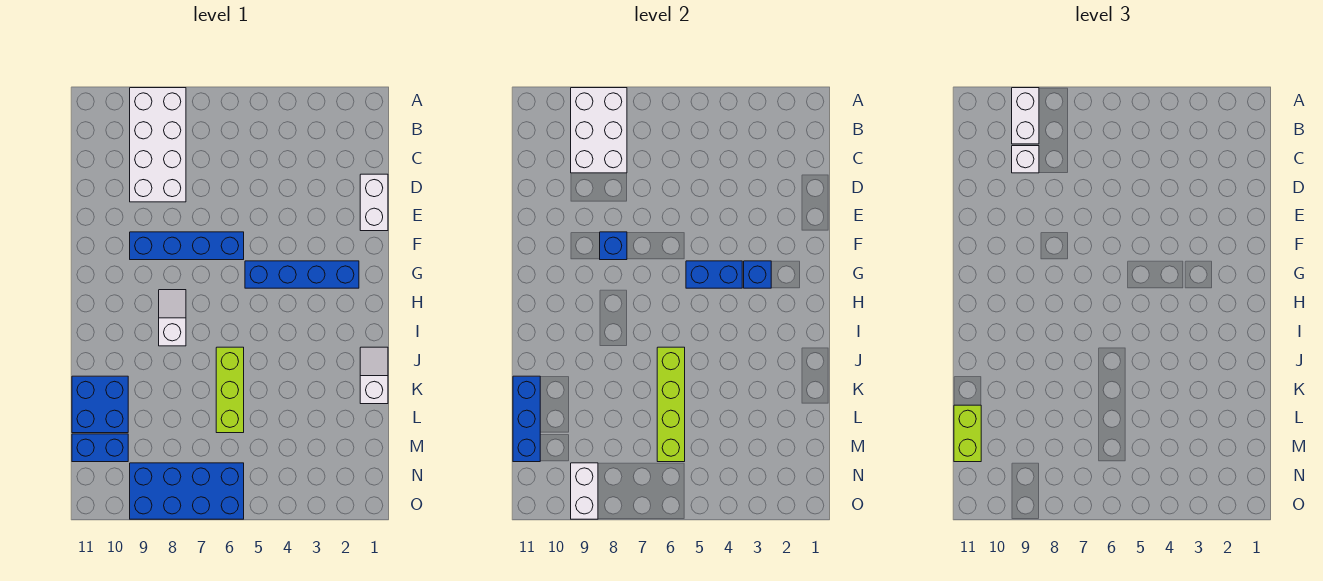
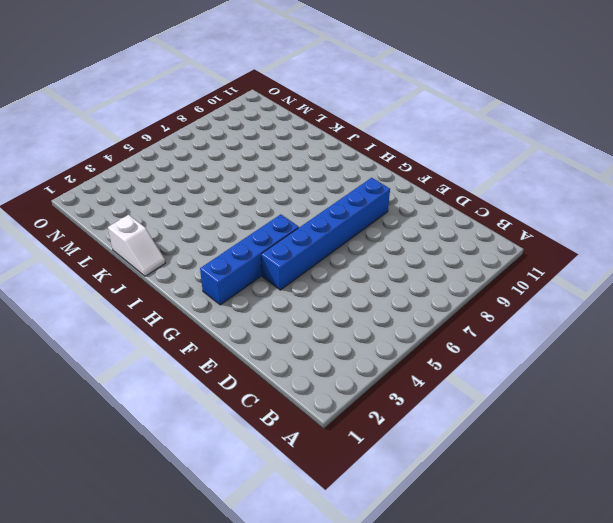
blue brick F4:F9 level 1 -> blue brick F6:F9 level 1
none -> white brick A8:D9 level 1
none -> white brick D1:E1 level 1
none -> white slope H8:I8 level 1 top I

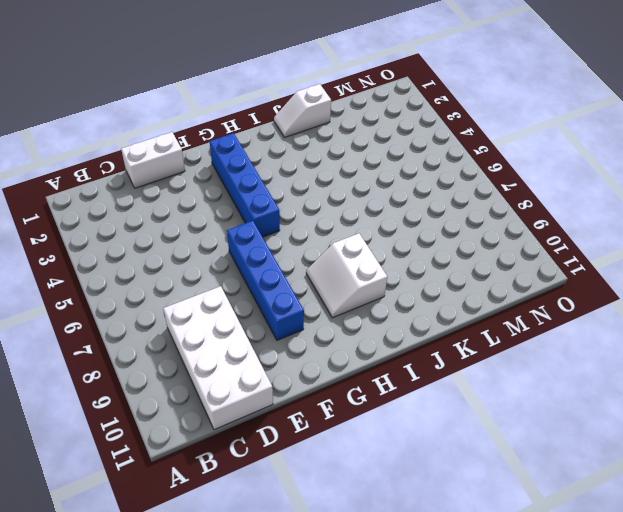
white brick C8:D11 level 1 -> white brick A8:D9 level 1
white slope H8:I9 level 1 top I -> white slope H8:I8 level 1 top I
none -> lime brick J6:L6 level 1
none -> blue brick K10:L11 level 1
none -> blue brick M10:M11 level 1

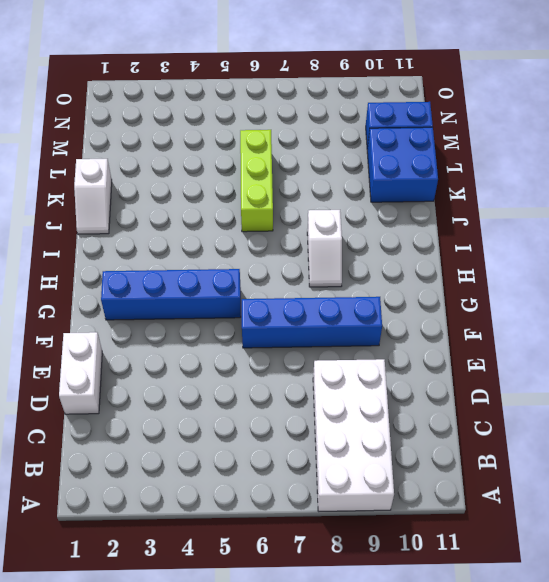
none -> blue brick N6:O9 level 1
none -> white brick A8:C9 level 2
none -> blue brick F8 level 2

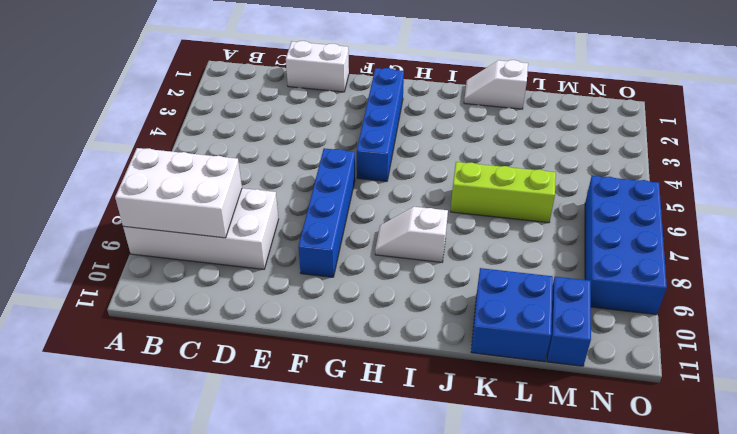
none -> blue brick F8 level 2
none -> blue brick G3 level 2
none -> blue brick G4:G5 level 2

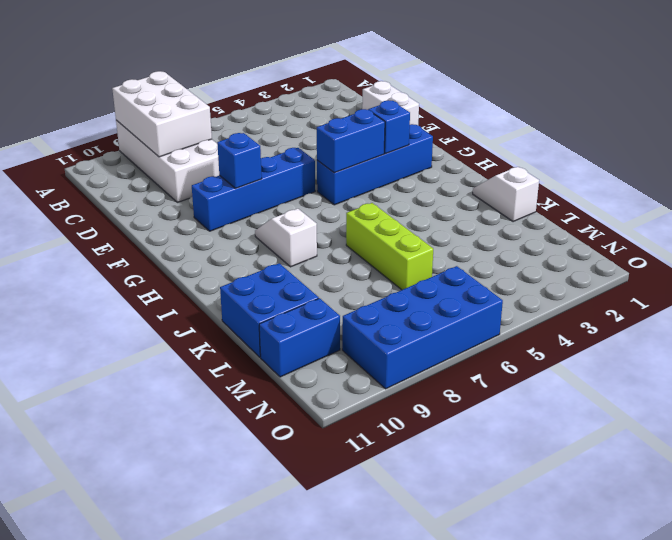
none -> lime brick J6:M6 level 2
none -> blue brick K11:M11 level 2
none -> white brick N9:O9 level 2

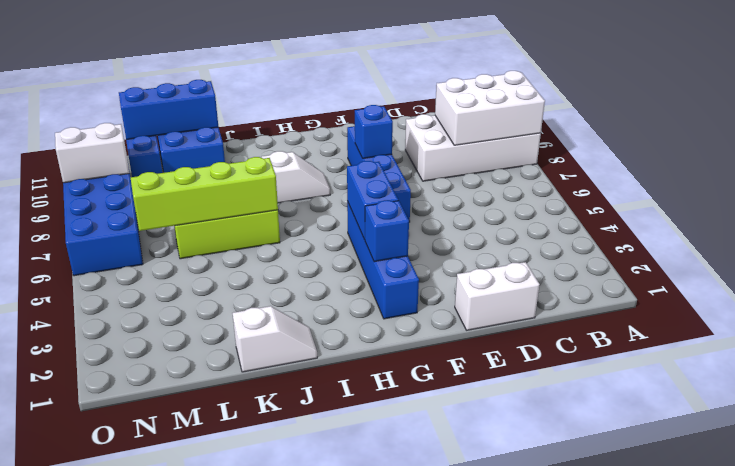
none -> white brick A9:B9 level 3
none -> white brick C9 level 3
none -> lime brick L11:M11 level 3

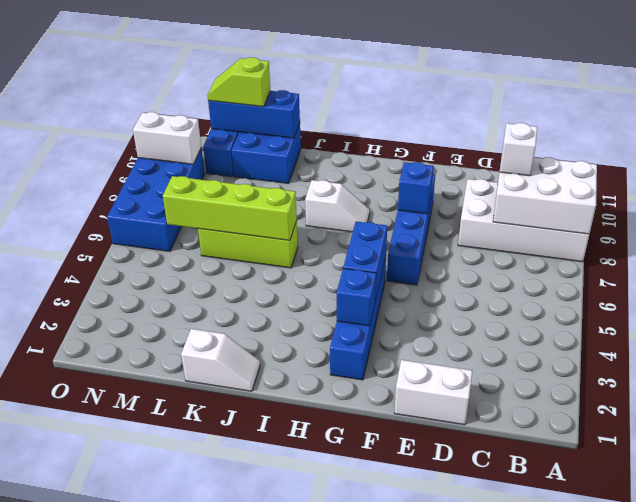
lime slope L11:M11 level 3 top L -> lime brick L11:M11 level 3
none -> white brick A9:B9 level 3

